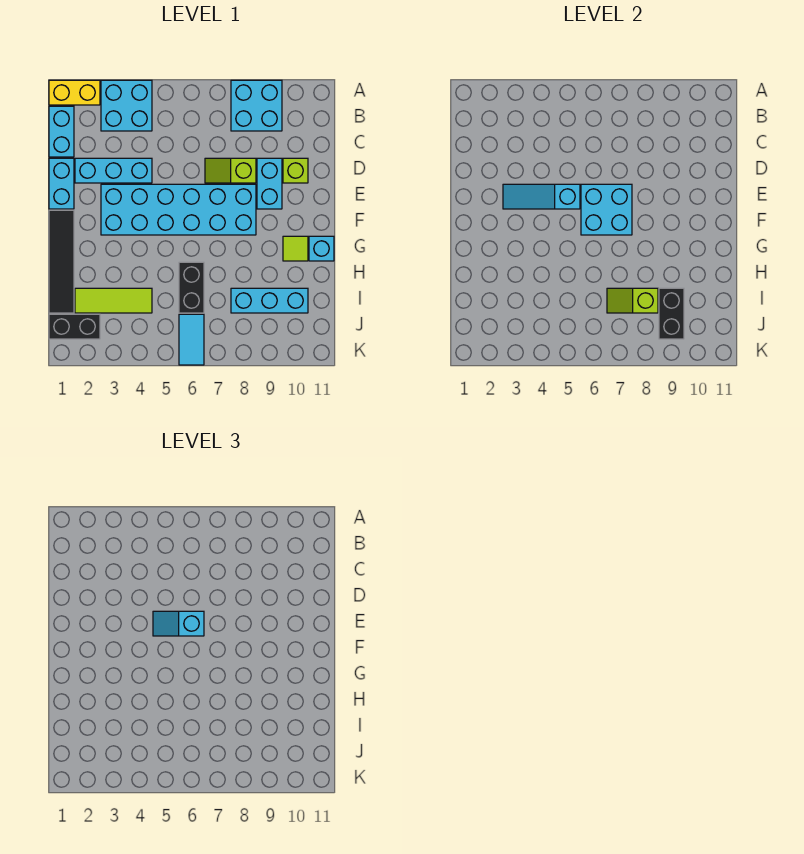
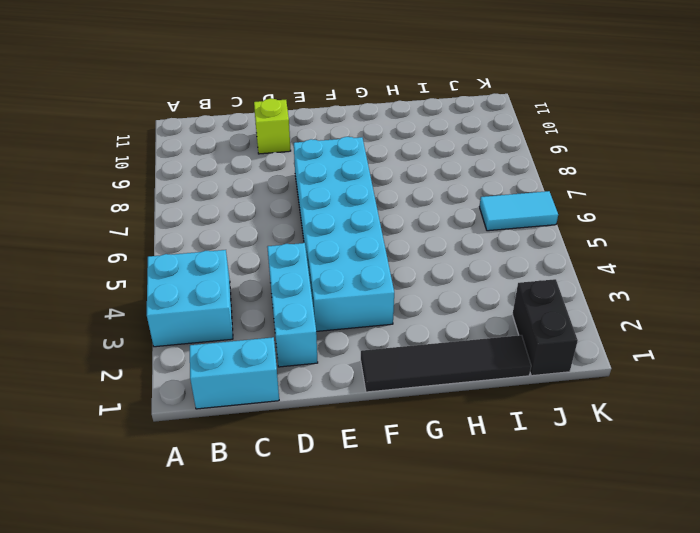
none -> yellow brick A1:A2 level 1
none -> cyan brick A8:B9 level 1
none -> cyan brick D1:E1 level 1

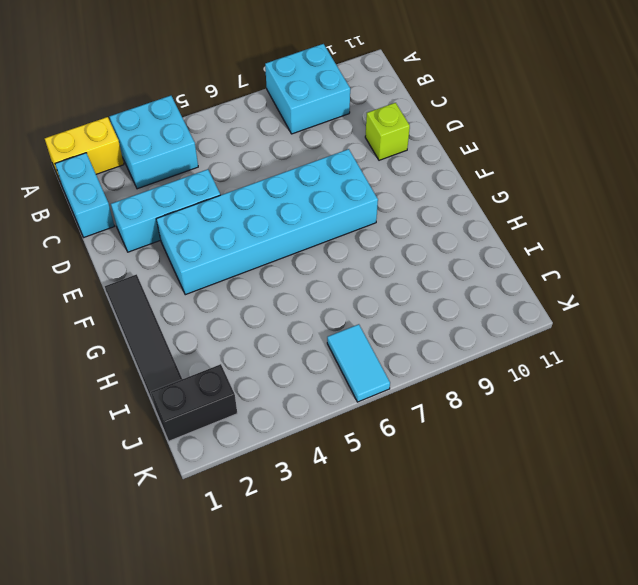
none -> cyan brick D1:E1 level 1
none -> lime slope D7:D8 level 1 top 8
none -> cyan brick D9:E9 level 1

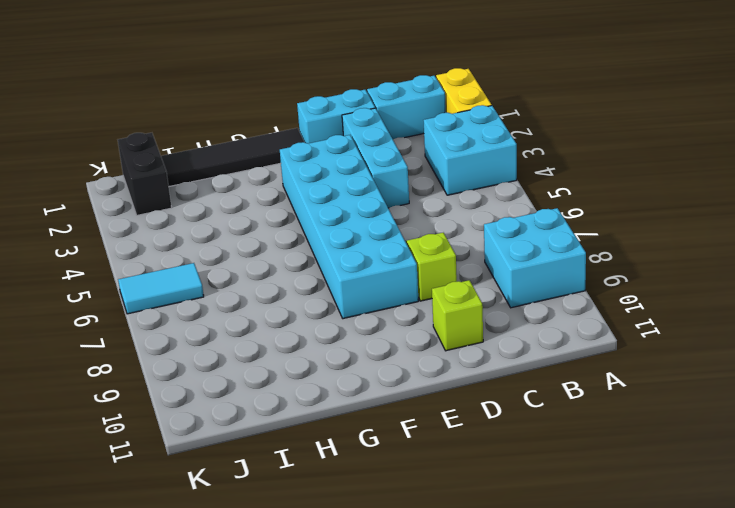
none -> cyan brick D9:E9 level 1
none -> lime tile G10 level 1
none -> cyan brick G11 level 1

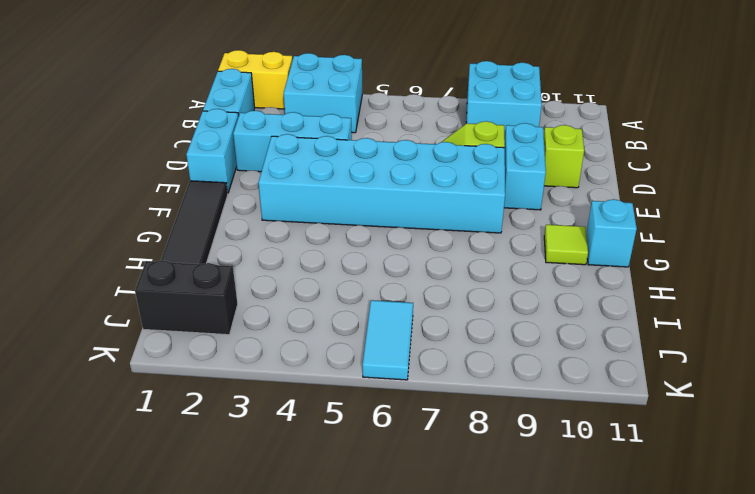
none -> black brick H6:I6 level 1
none -> lime tile I2:I4 level 1
none -> cyan brick I8:I10 level 1

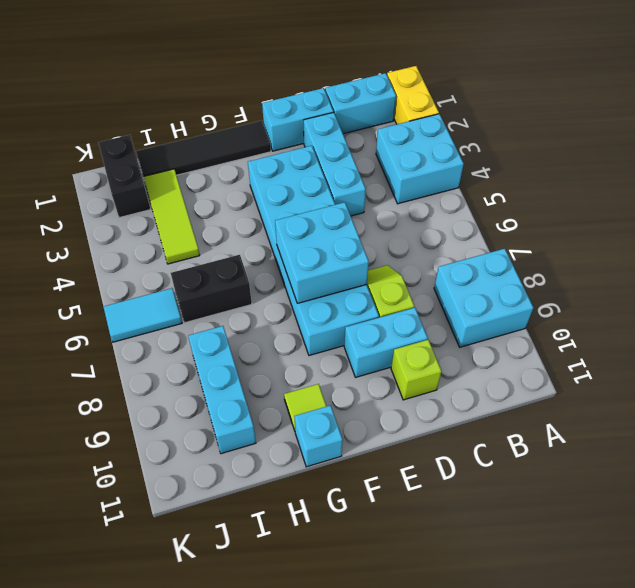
none -> cyan slope E3:E5 level 2 top 5
none -> lime slope I7:I8 level 2 top 8
none -> black brick I9:J9 level 2

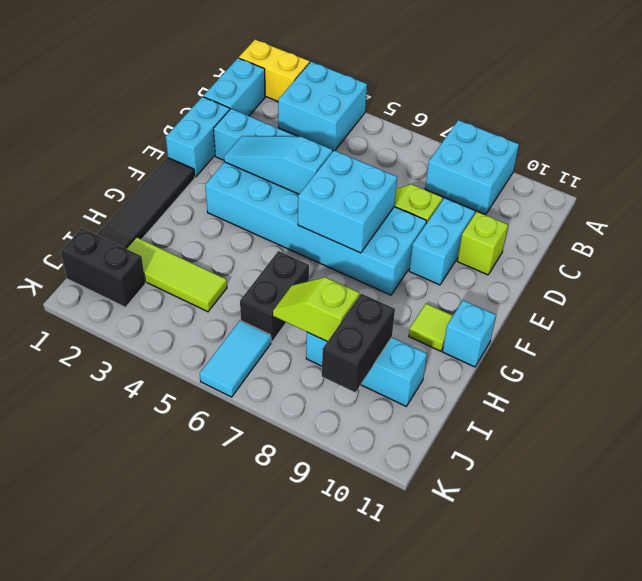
none -> cyan slope E5:E6 level 3 top 6

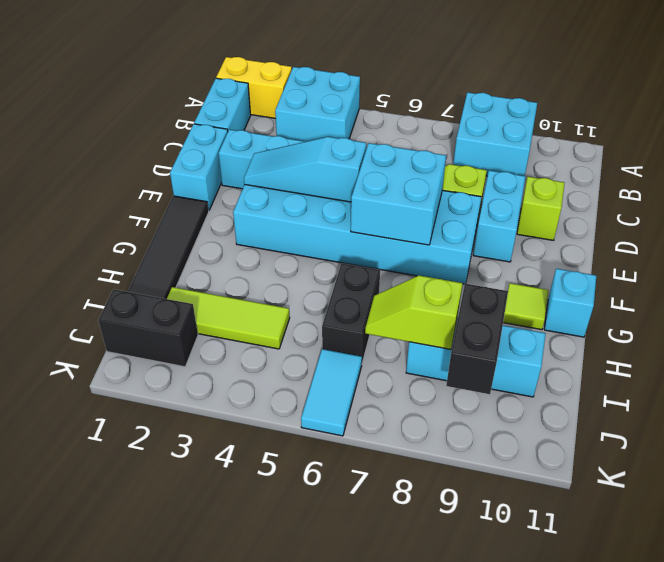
none -> cyan slope E5:E6 level 3 top 6

